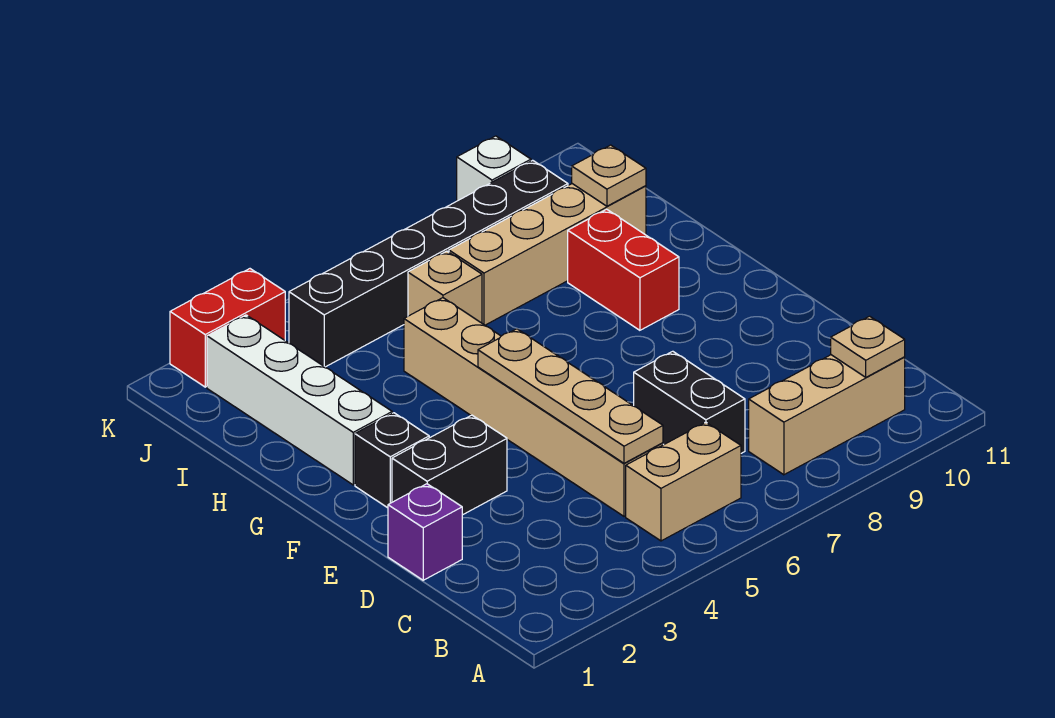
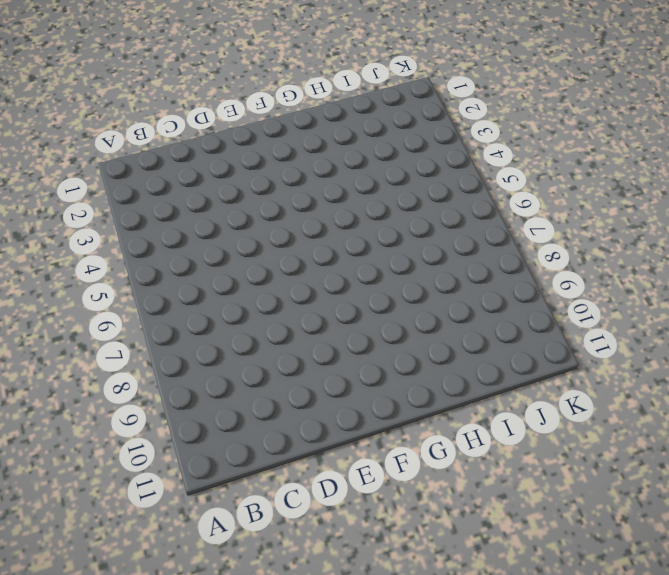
none -> tan brick B5:B6 level 1
none -> tan brick B8:B10 level 1
none -> tan brick C5:H5 level 1

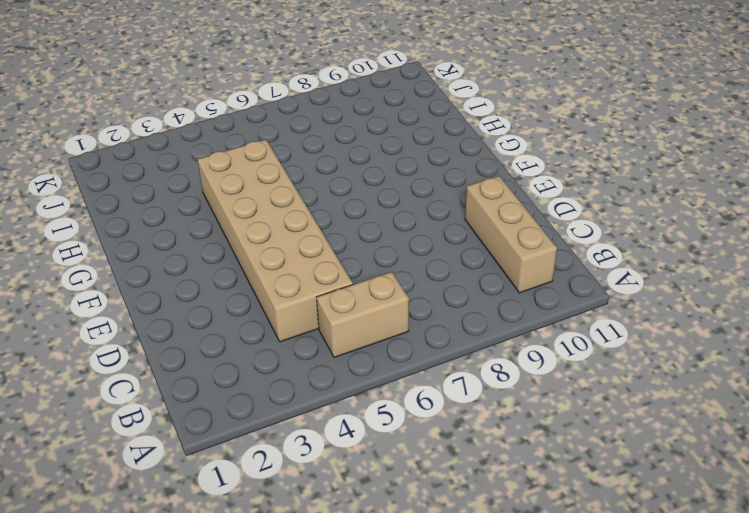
tan brick B10:D10 level 1 -> tan brick B8:B10 level 1
tan brick C4:H5 level 1 -> tan brick C5:H5 level 1
none -> black brick C7:D7 level 1
none -> purple brick D1 level 1
none -> black brick E2:E3 level 1

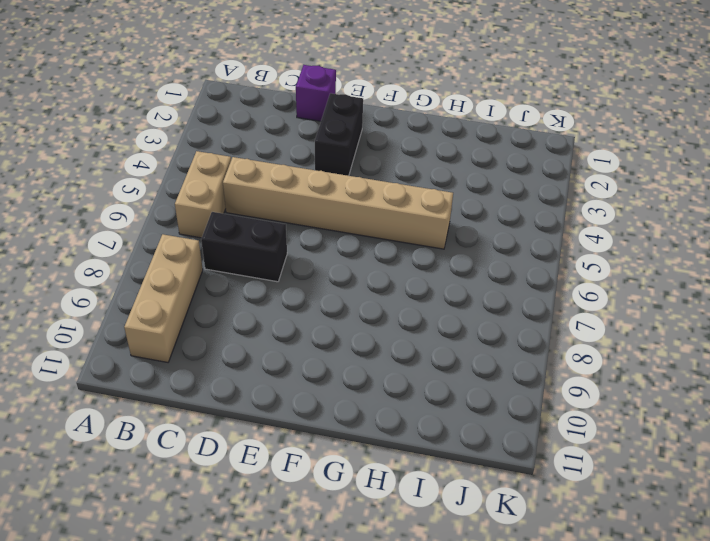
none -> black brick F2 level 1
none -> white brick G2:J2 level 1
none -> red brick G9:H9 level 1

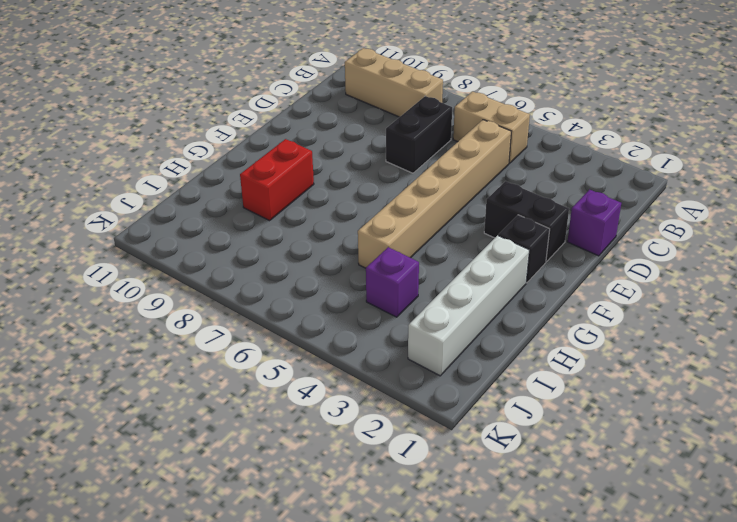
purple brick I4 level 1 -> none
none -> tan brick I6 level 1
none -> tan brick I7:I10 level 1
none -> black brick J4:J9 level 1

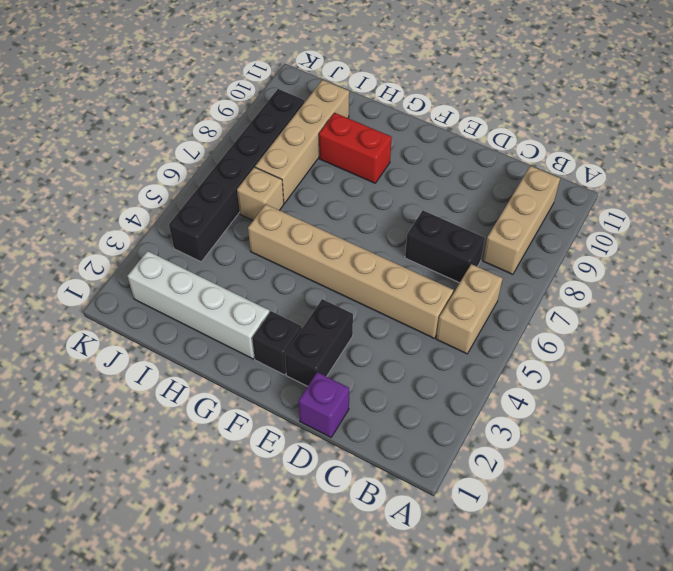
none -> red brick K2:K3 level 1
none -> white brick K9 level 1
none -> tan plate B10 level 2

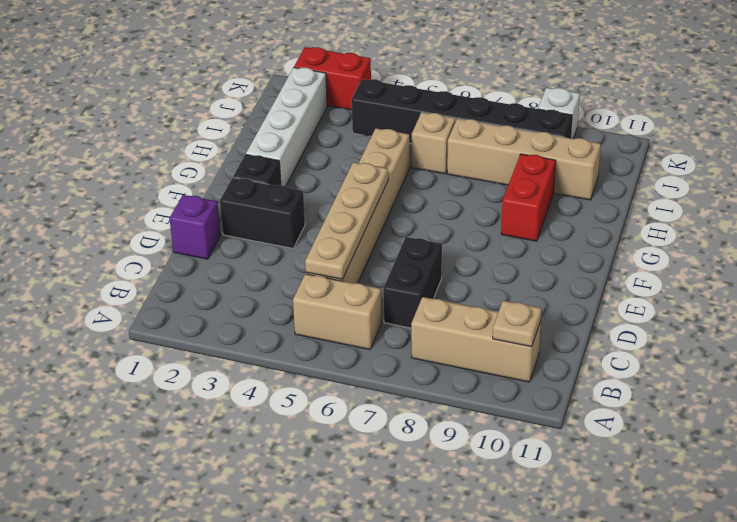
none -> tan plate I10 level 2

